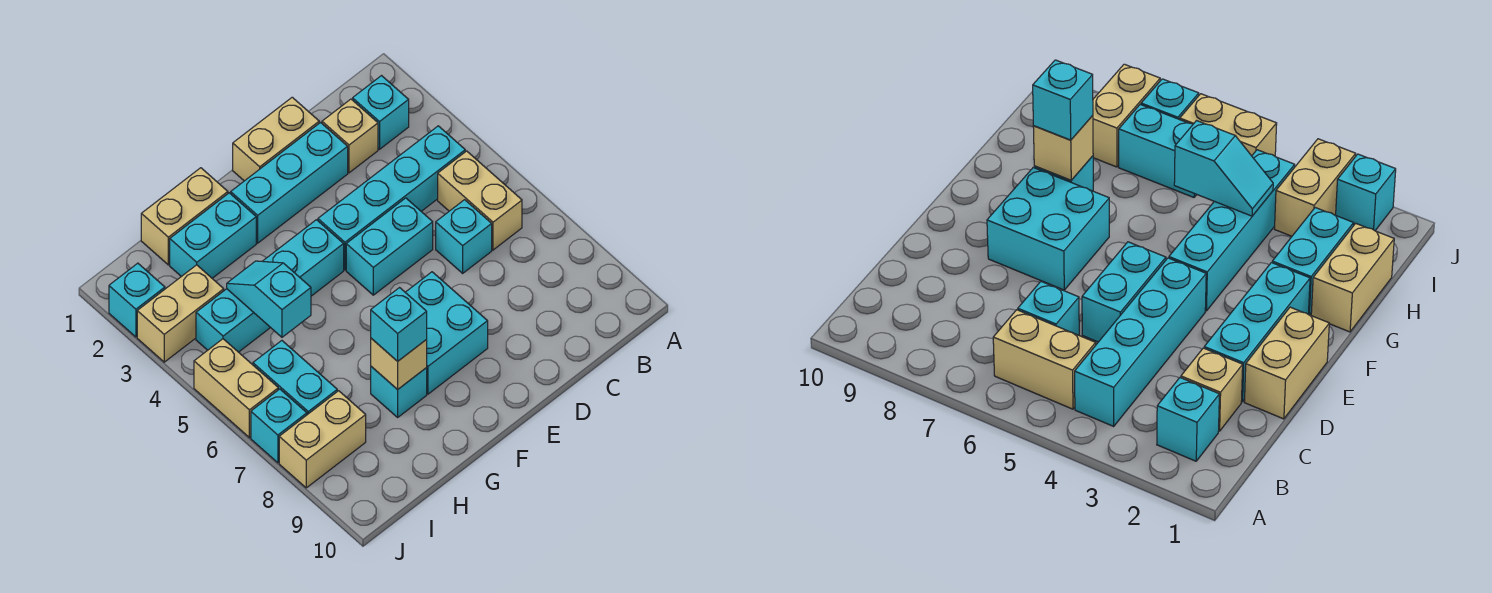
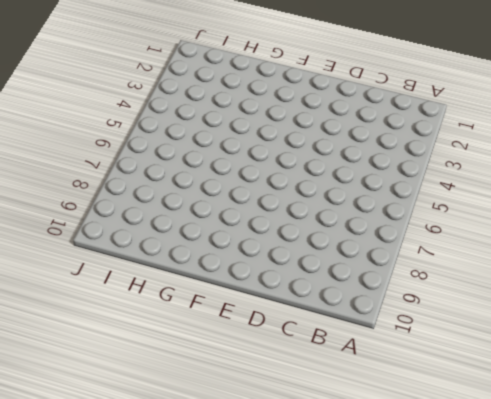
none -> cyan brick B2 level 1
none -> cyan brick B4:E4 level 1
none -> tan brick B5:B6 level 1

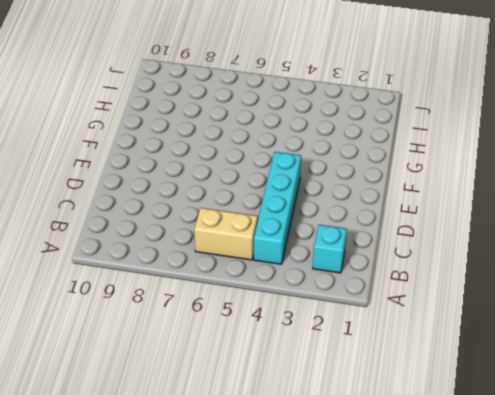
none -> tan brick C2 level 1
none -> cyan brick C6 level 1
none -> tan brick D1:E1 level 1

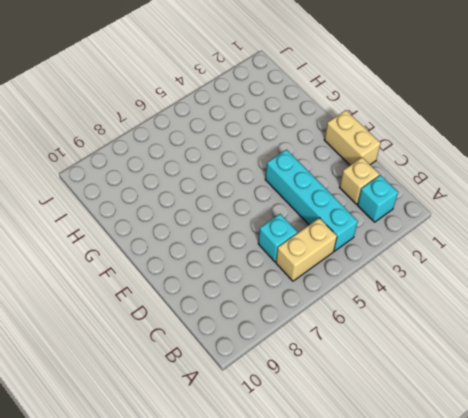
none -> cyan brick D2:F2 level 1
none -> cyan brick D5:E5 level 1
none -> cyan brick E7:F8 level 1

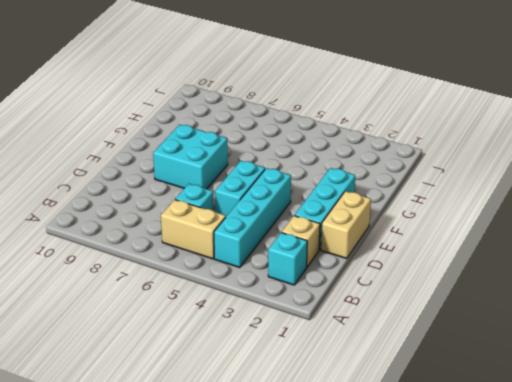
none -> cyan brick F4:I4 level 1
none -> tan brick G1:H1 level 1
none -> cyan brick G2:H2 level 1

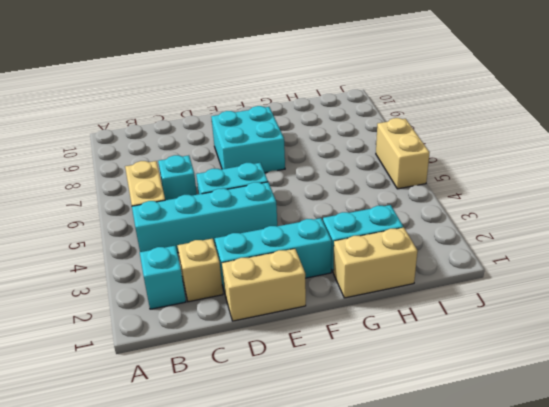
none -> cyan brick F4:I4 level 1
none -> cyan brick G8 level 1
none -> tan brick I3:J3 level 1

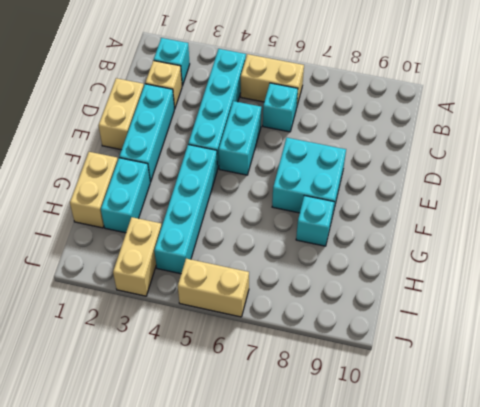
none -> cyan brick I6:I7 level 1
none -> tan brick I8:J8 level 1
none -> cyan brick J2 level 1

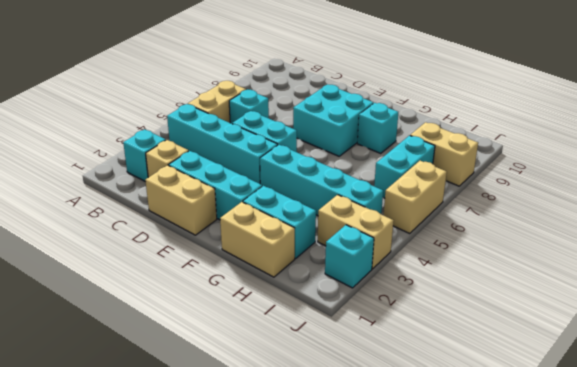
none -> cyan brick J7 level 1
none -> tan brick G8 level 2
none -> cyan slope H4:H5 level 2 top 5

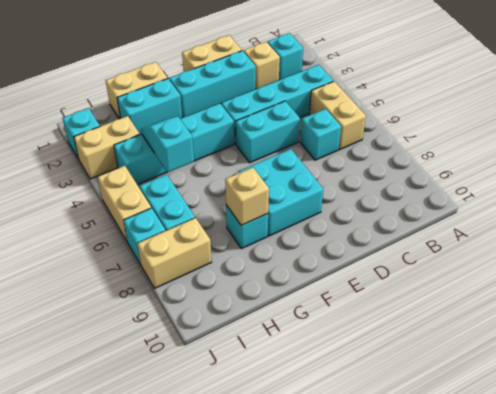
none -> cyan brick G8 level 3

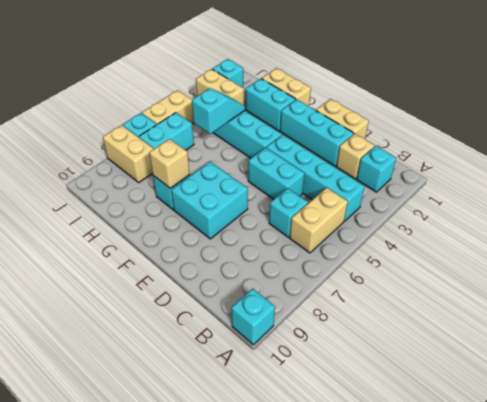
cyan brick A10 level 1 -> cyan brick G8 level 3

